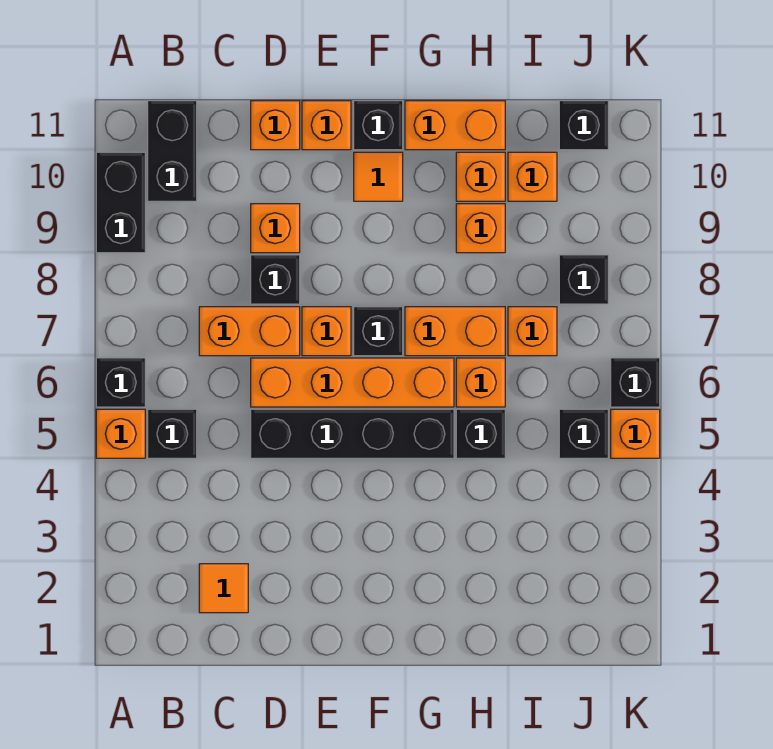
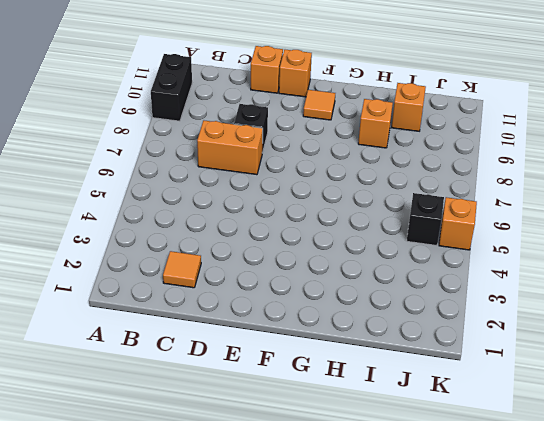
none -> orange brick A5 level 1
none -> black brick A6 level 1
none -> black brick B5 level 1
none -> black brick B10:B11 level 1

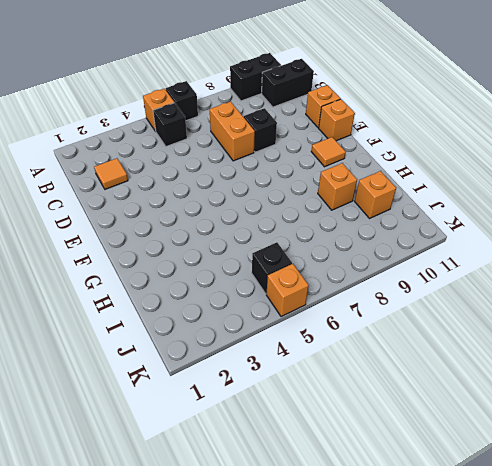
none -> black brick D5:G5 level 1
none -> orange brick D6:G6 level 1
none -> orange brick D9 level 1
none -> orange brick E7 level 1

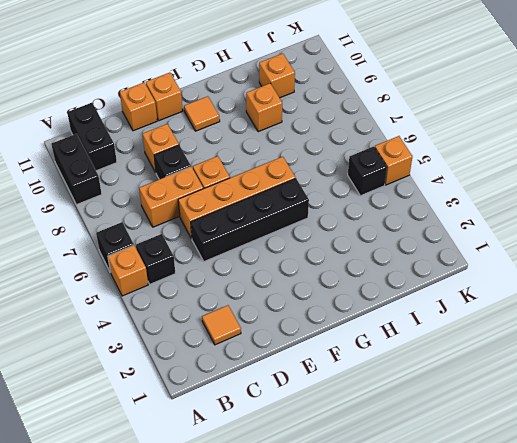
none -> black brick F7 level 1
none -> black brick F11 level 1
none -> orange brick G7:H7 level 1
none -> orange brick G11:H11 level 1

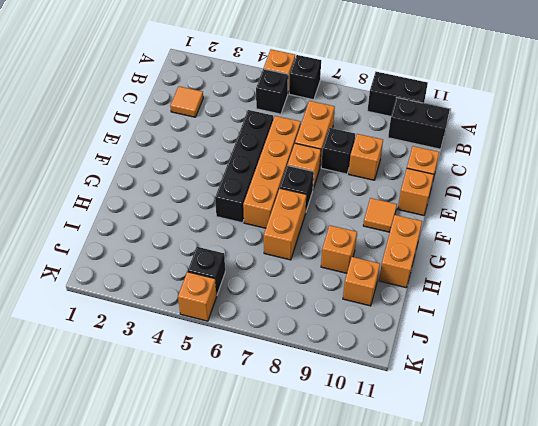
none -> black brick F11 level 1
none -> black brick H5 level 1
none -> orange brick H6 level 1
none -> orange brick H10 level 1

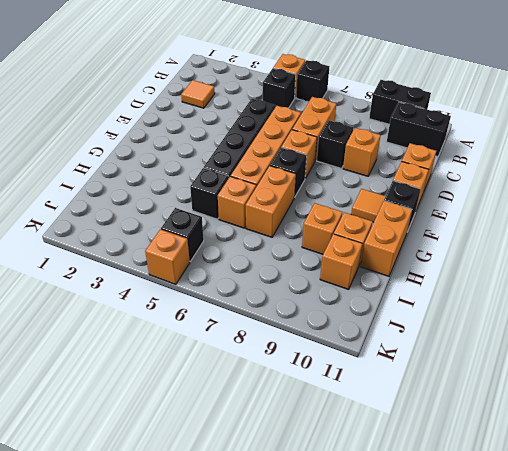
none -> orange brick I7 level 1
none -> black brick J8 level 1
none -> black brick J11 level 1
none -> black brick K6 level 1

